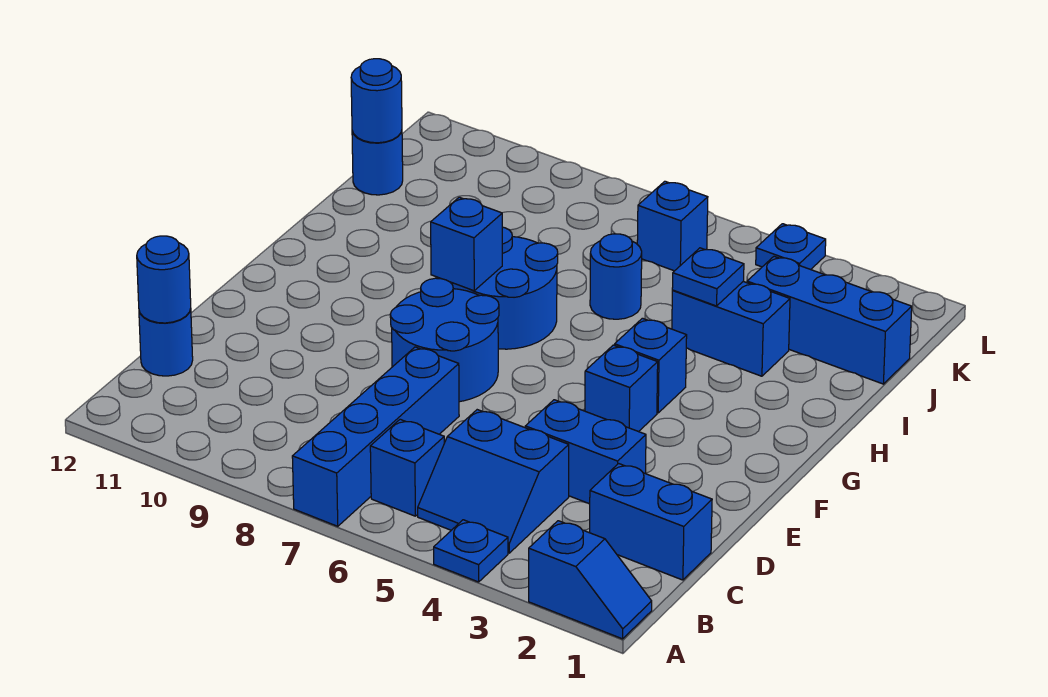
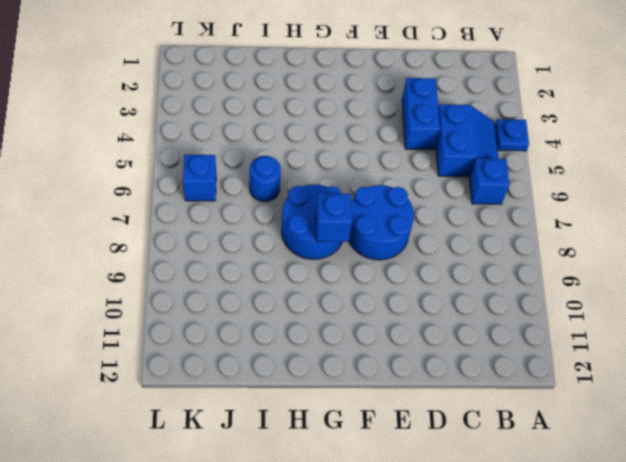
none -> blue slope A1:A2 level 1 top 2
none -> blue brick A7:D7 level 1
none -> blue brick C1:C2 level 1

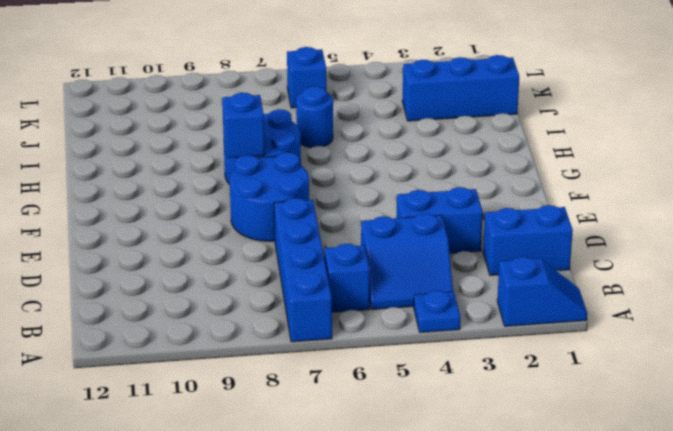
none -> blue round brick C12 level 1
none -> blue brick F4 level 1
none -> blue brick G4 level 1

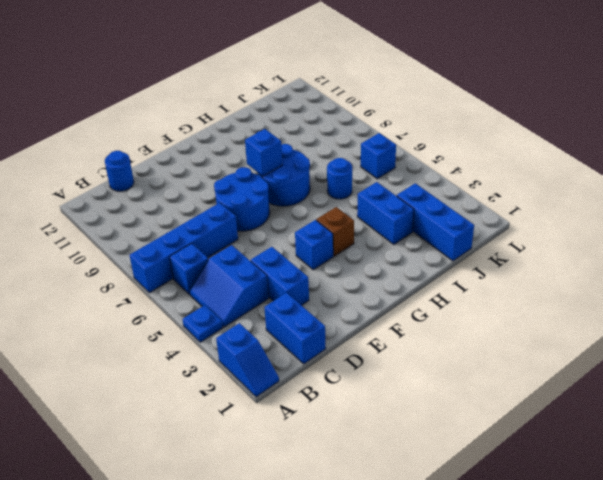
brown brick G4 level 1 -> blue brick G4 level 1
none -> blue round brick J12 level 1
none -> blue plate L4 level 1
none -> blue round brick C12 level 2

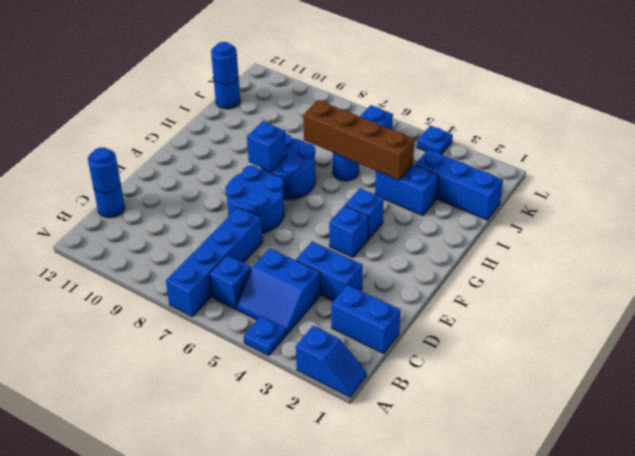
brown brick I4:I7 level 2 -> blue plate I4 level 2

